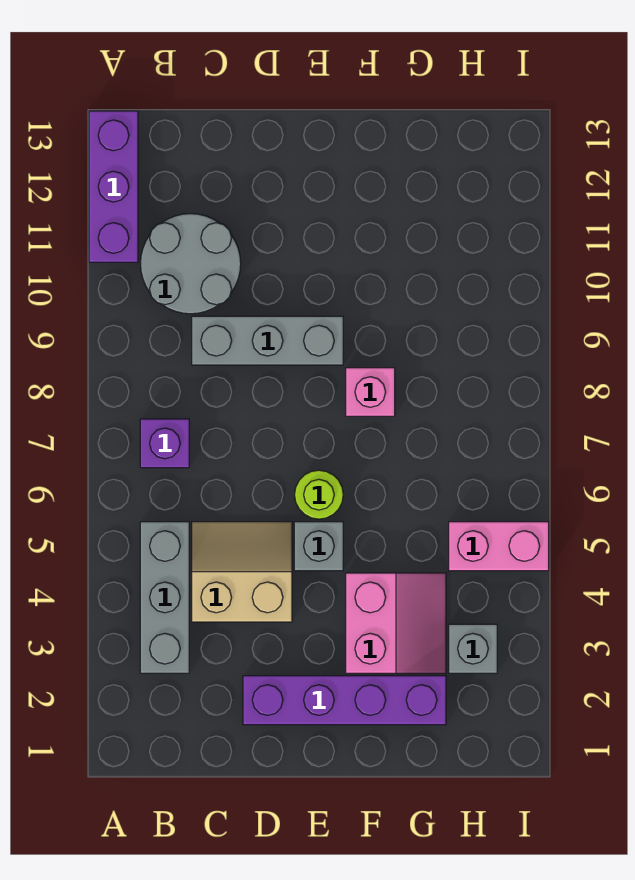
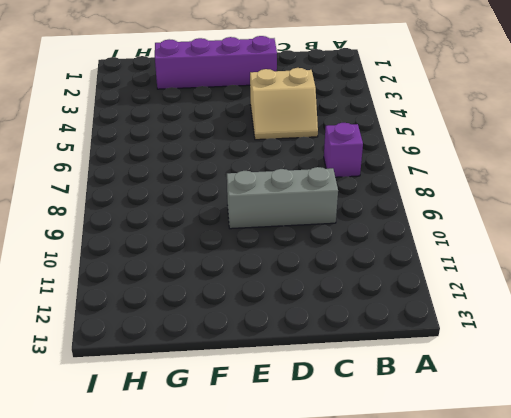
none -> purple brick A11:A13 level 1
none -> grey brick B3:B5 level 1
none -> grey round brick B10:C11 level 1

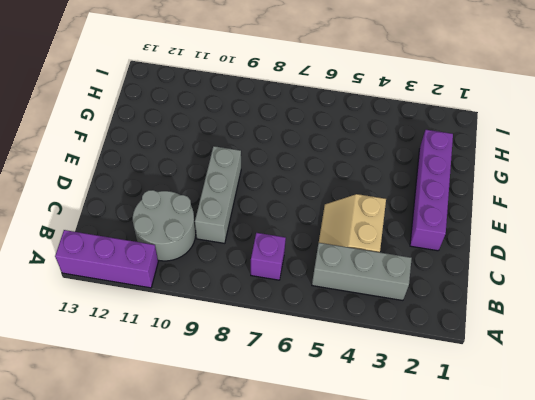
none -> grey brick E5 level 1
none -> lime round brick E6 level 1
none -> pink slope F3:G4 level 1 top F

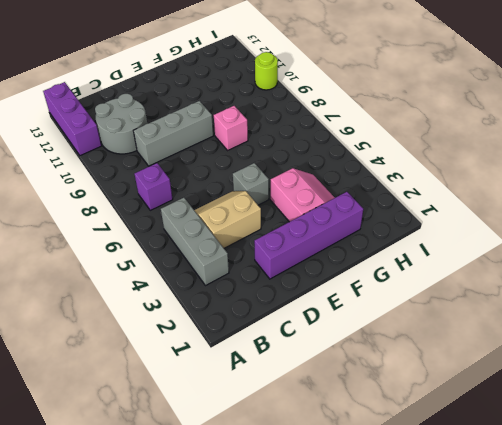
lime round brick I10 level 1 -> lime round brick E6 level 1
none -> grey brick H3 level 1
none -> pink brick H5:I5 level 1

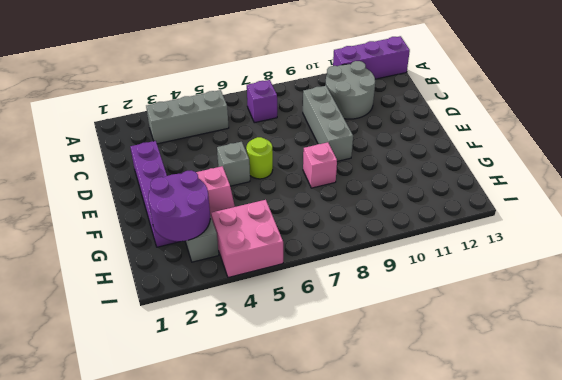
purple round brick G2:H3 level 2 -> none
pink brick H4:I5 level 1 -> pink brick H5:I5 level 1
none -> tan slope C4:D5 level 1 top 4

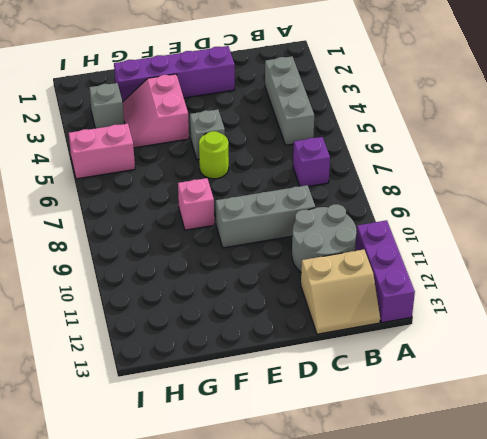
tan slope B12:C13 level 1 top 12 -> tan slope C4:D5 level 1 top 4

